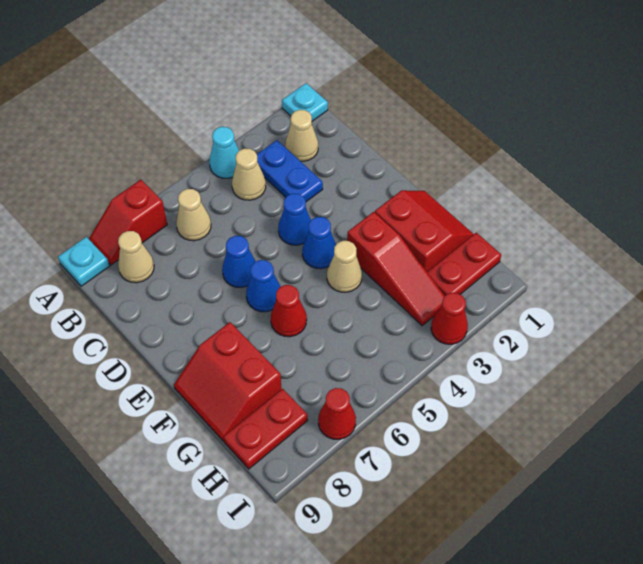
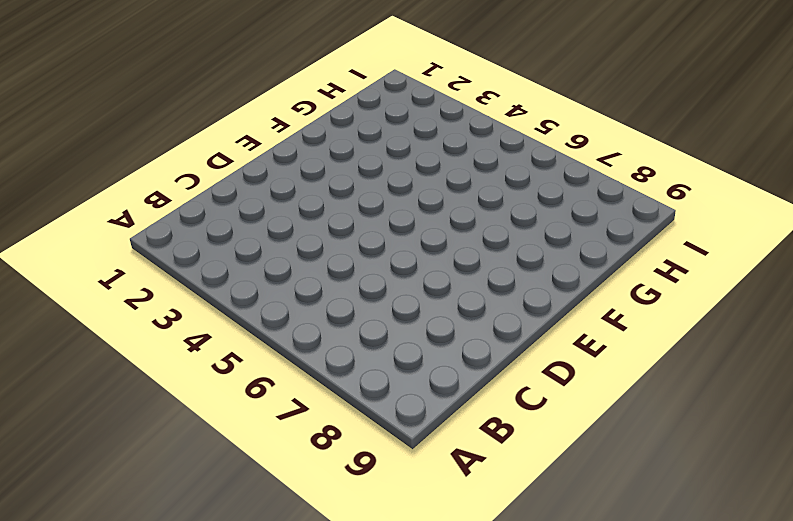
none -> cyan plate A1 level 1
none -> cyan cone A4 level 1
none -> red slope A7:A8 level 1 top 7

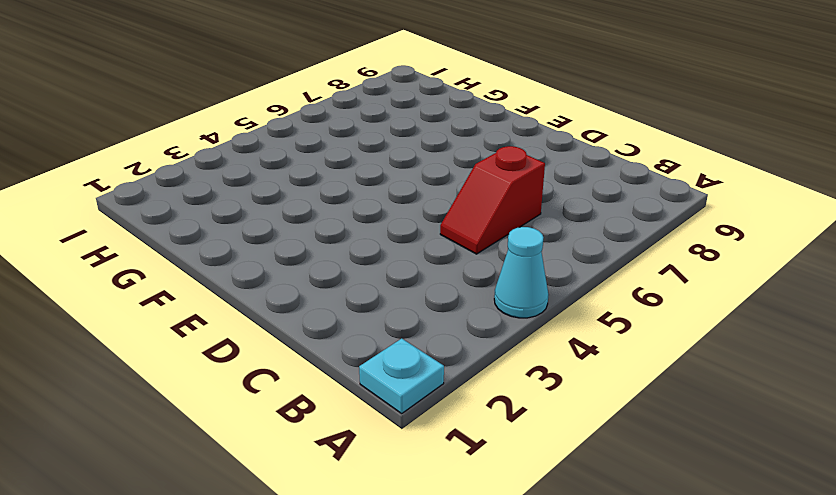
red slope C5:C6 level 1 top 6 -> red slope A7:A8 level 1 top 7
none -> cyan plate A9 level 1
none -> tan cone B2 level 1
none -> blue plate B3:C3 level 1

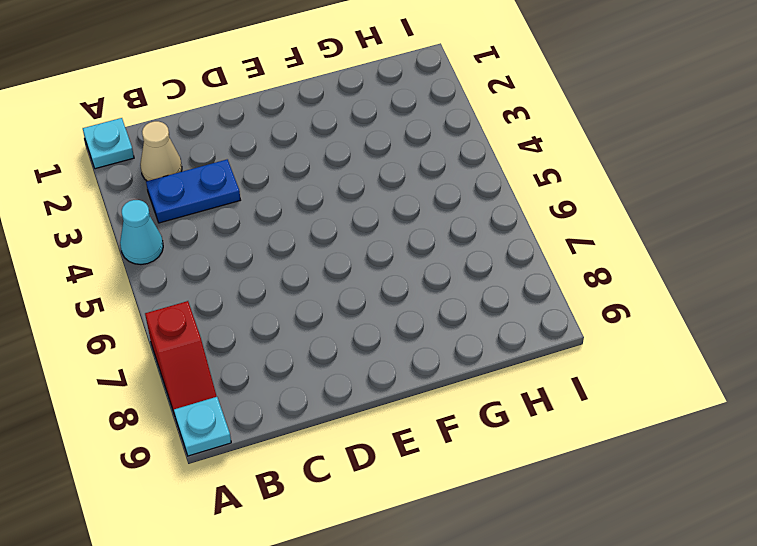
none -> tan cone B4 level 1
none -> tan cone B6 level 1
none -> tan cone B8 level 1

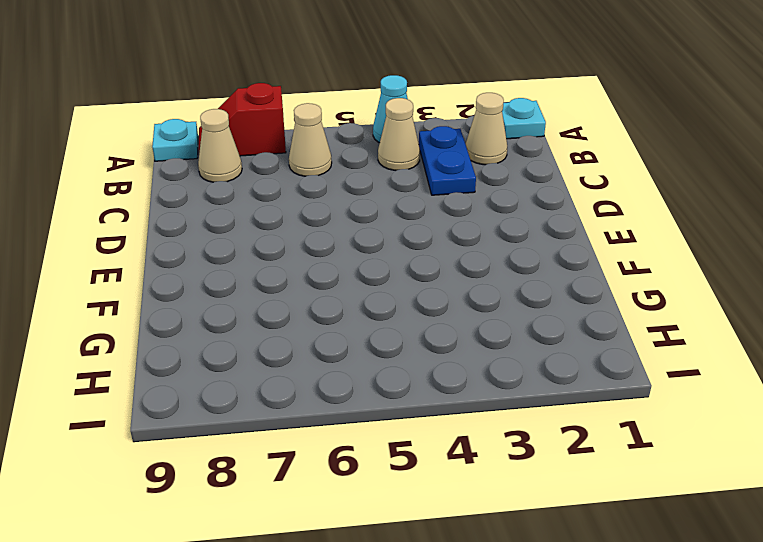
none -> blue cone D4 level 1
none -> blue cone D6 level 1
none -> blue cone E4 level 1

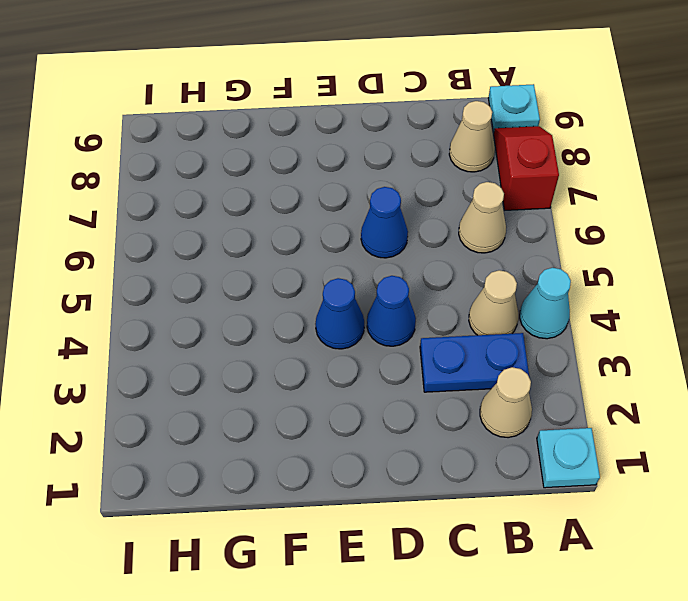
none -> blue cone E6 level 1
none -> red slope F1:G2 level 1 top 2
none -> red slope F3:H3 level 1 top F

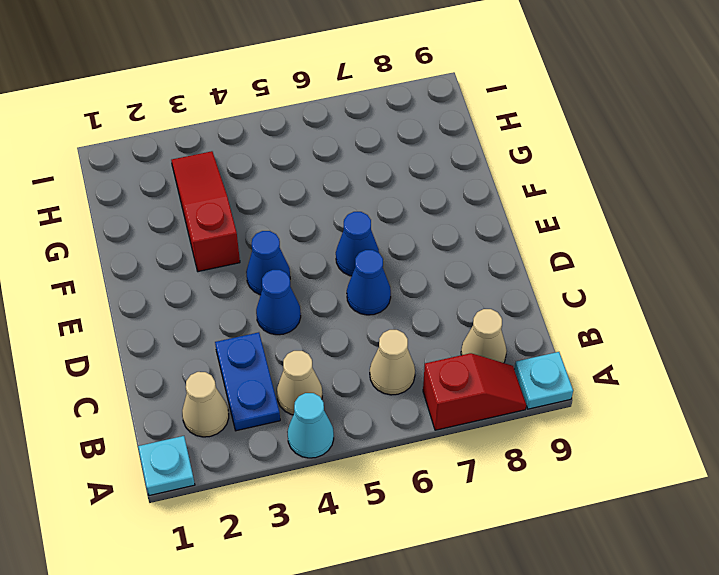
none -> red slope F1:G2 level 1 top 2
none -> tan cone F4 level 1
none -> red cone F6 level 1

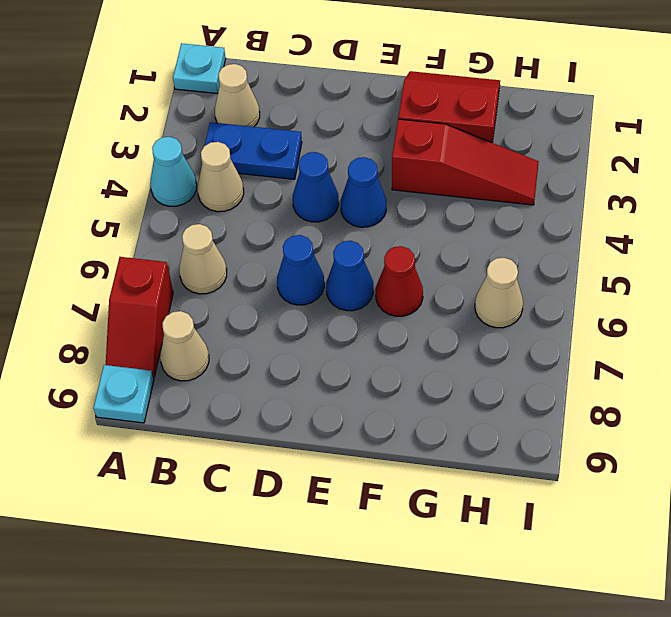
tan cone H6 level 1 -> tan cone F4 level 1
none -> red slope F8:G9 level 1 top 8
none -> red plate H1:H2 level 1
none -> red plate H8:H9 level 1

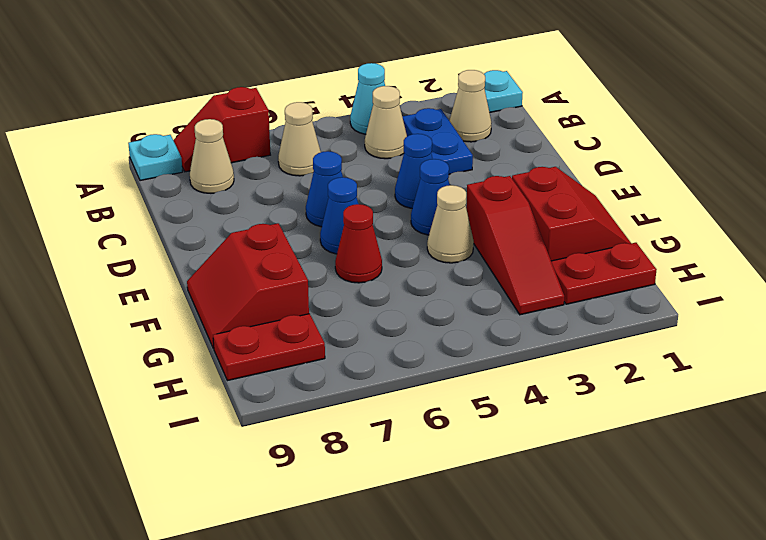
none -> red cone I3 level 1
none -> red cone I7 level 1

